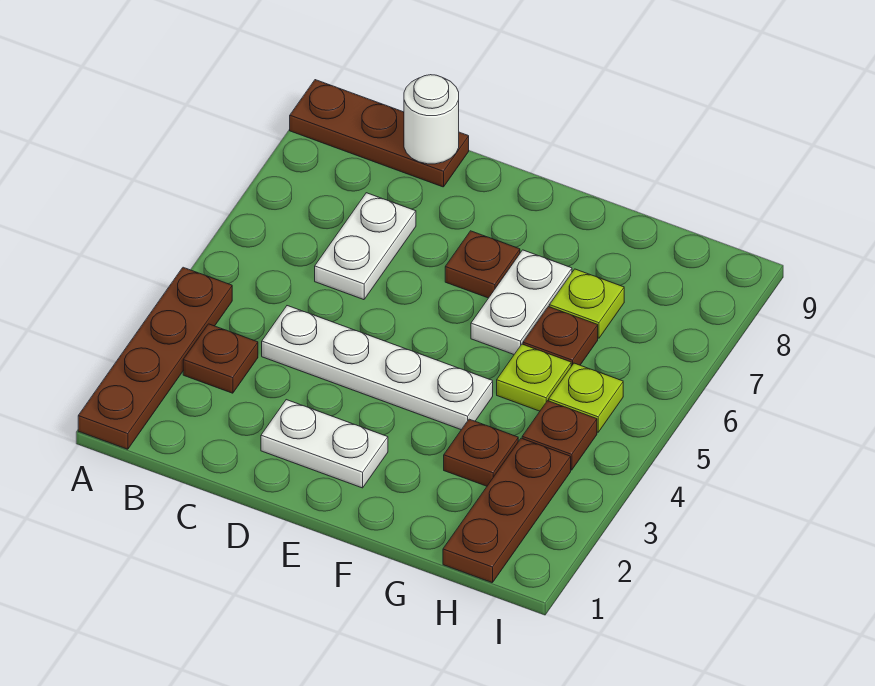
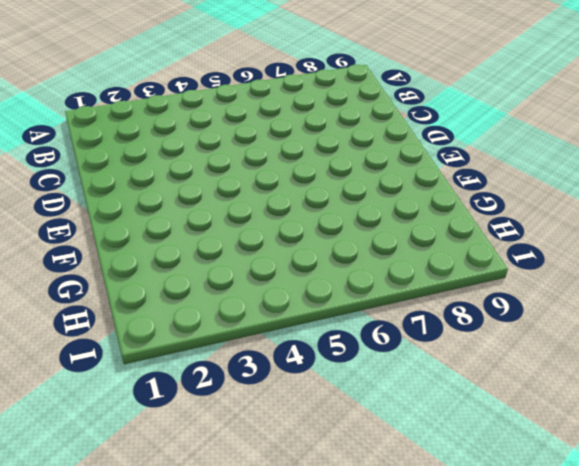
none -> brown plate A1:A4 level 1
none -> brown plate A9:C9 level 1
none -> brown plate B3 level 1

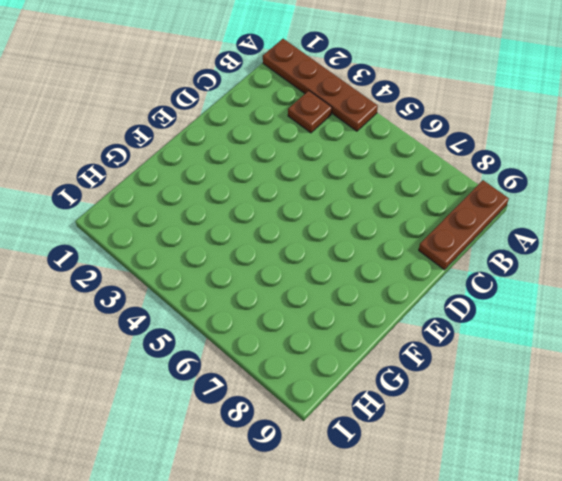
none -> white plate C4:F4 level 1
none -> white plate C6:C7 level 1
none -> white plate D2:E2 level 1

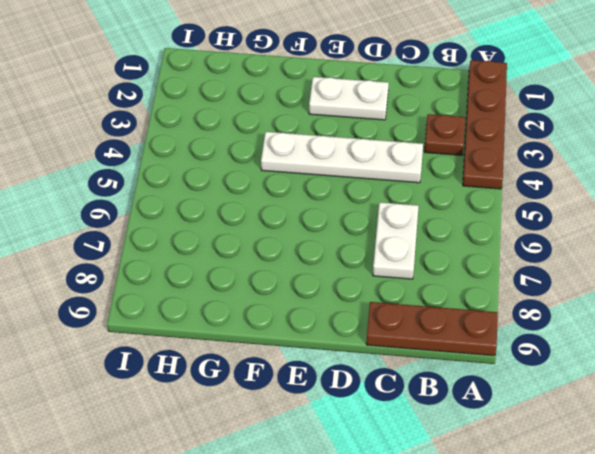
none -> brown plate E7 level 1
none -> white plate F6:F7 level 1
none -> brown plate G3 level 1

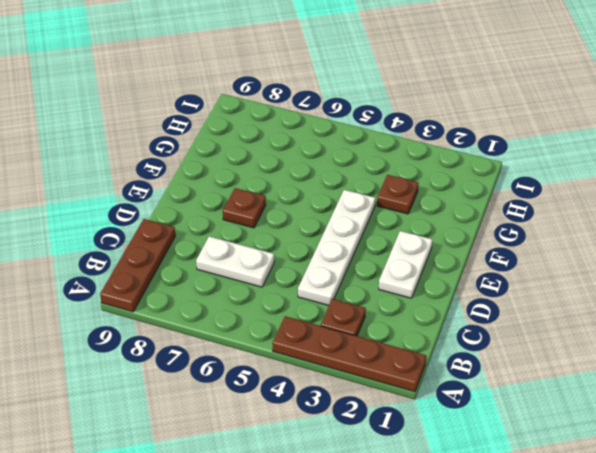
none -> white plate F6:F7 level 1
none -> lime plate G5 level 1
none -> brown plate G6 level 1

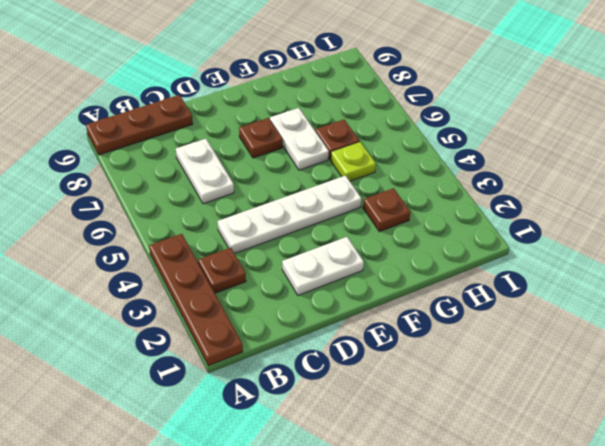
none -> lime plate G7 level 1
none -> brown plate H1:H3 level 1
none -> brown plate H4 level 1

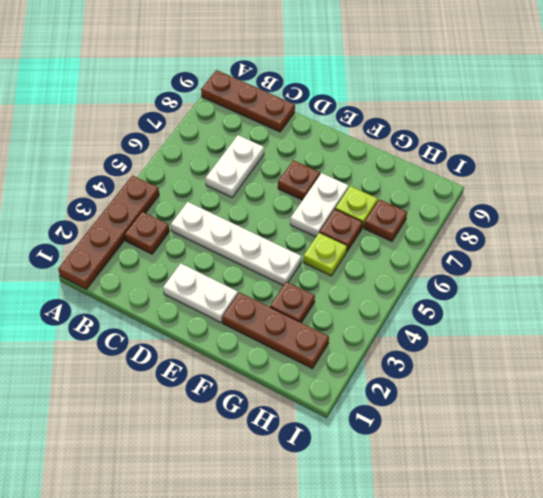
brown plate F2:H2 level 1 -> brown plate H1:H3 level 1
brown plate H7 level 1 -> brown plate H4 level 1
none -> lime plate H5 level 1
none -> white round brick C9 level 2

